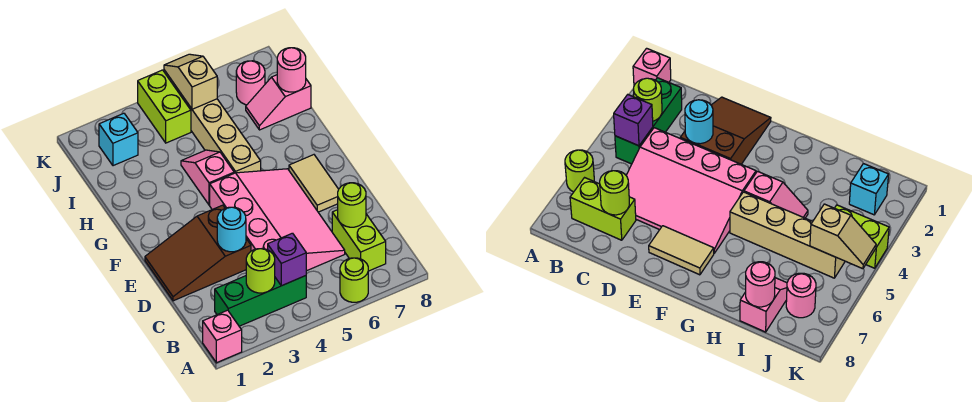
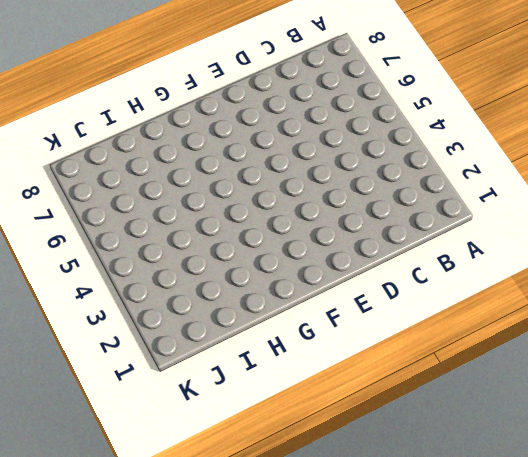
none -> pink brick A1 level 1
none -> lime round brick A6 level 1
none -> green brick B2:B4 level 1

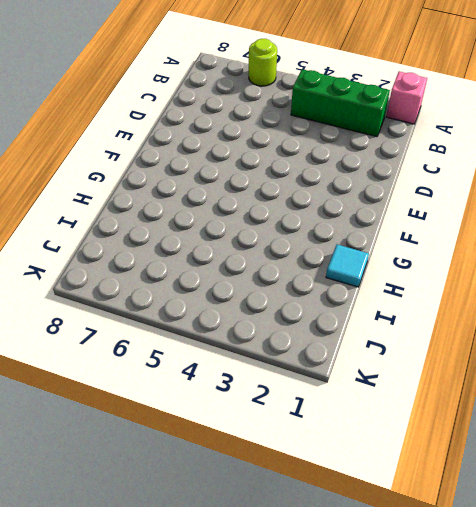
cyan tile H1 level 1 -> none
none -> lime brick B7:C7 level 1
none -> pink slope C4:F6 level 1 top 4
none -> brown slope D1:E3 level 1 top 3

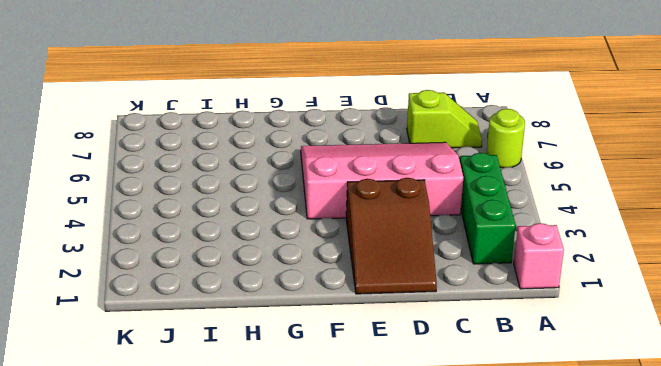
lime slope B7:C7 level 1 top C -> lime brick B7:C7 level 1
none -> tan tile E7:F7 level 1
none -> pink slope G4:H4 level 1 top G
none -> tan brick G5:J5 level 1

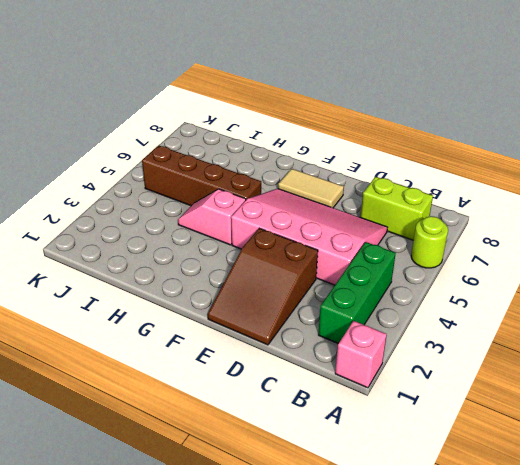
brown brick G5:J5 level 1 -> tan brick G5:J5 level 1
none -> pink slope I7:I8 level 1 top 8
none -> cyan brick J2 level 1
none -> lime brick J4:K4 level 1

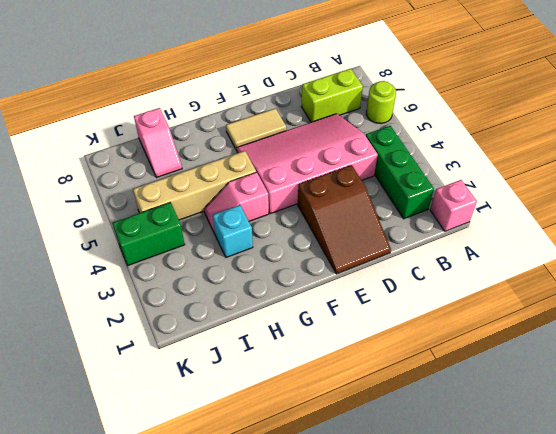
cyan brick H3 level 1 -> cyan brick J2 level 1
green brick J4:K4 level 1 -> lime brick J4:K4 level 1
none -> pink round brick J7 level 1
none -> lime round brick B3 level 2
none -> purple brick B4 level 2

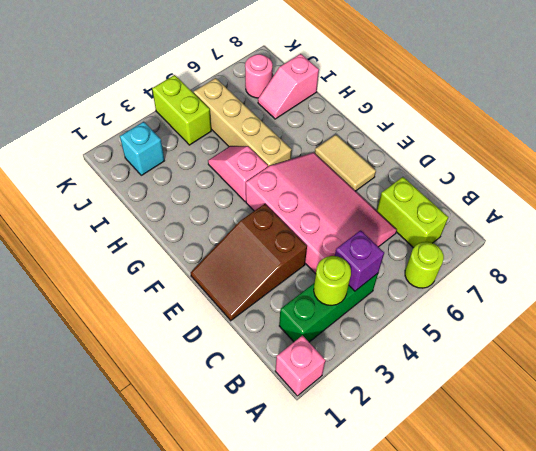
none -> lime round brick C7 level 2
none -> cyan round brick D3 level 2
none -> pink round brick I8 level 2

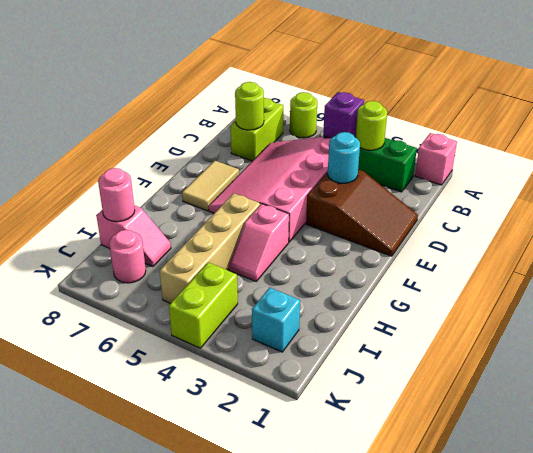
none -> tan slope J5:K5 level 2 top J

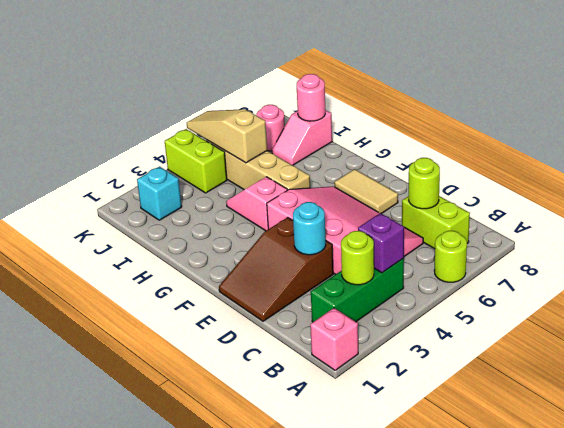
tan slope I5:K5 level 2 top I -> tan slope J5:K5 level 2 top J

